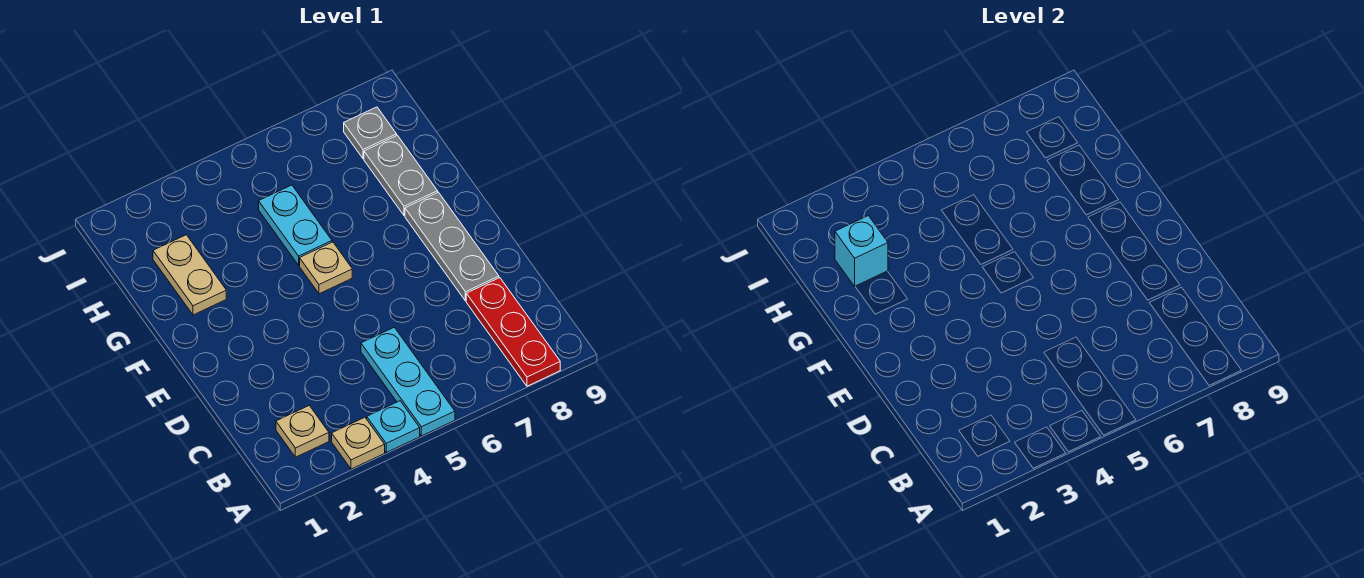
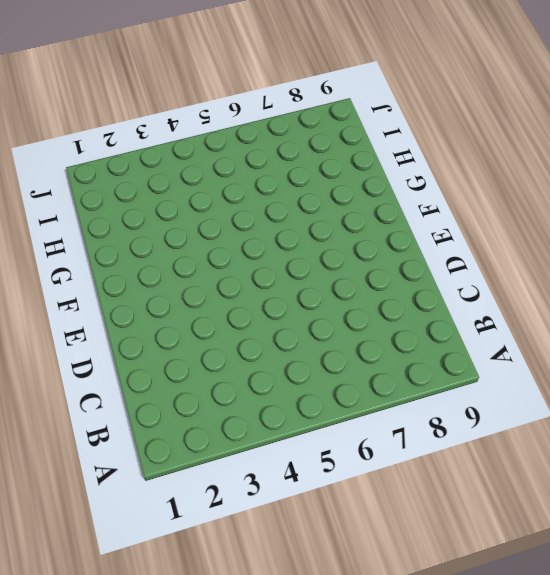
none -> tan plate A3 level 1
none -> cyan plate A4 level 1
none -> cyan plate A5:C5 level 1

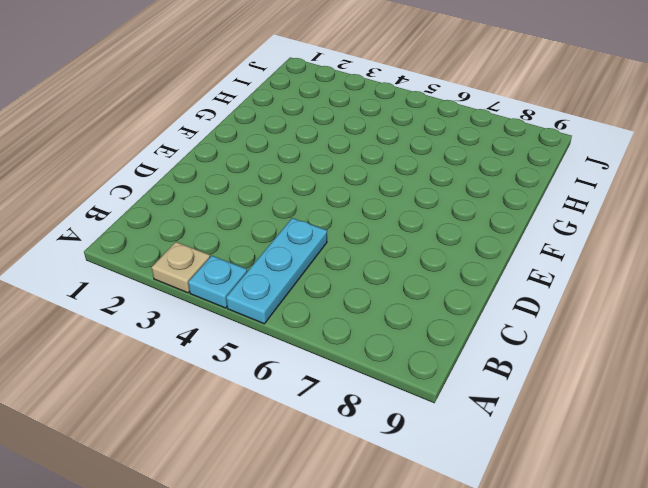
none -> red plate A8:C8 level 1
none -> tan plate B2 level 1
none -> grey plate D8:F8 level 1

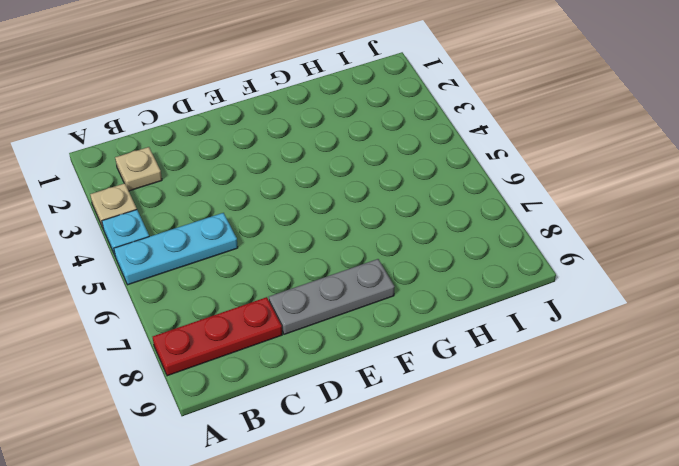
none -> tan plate F5 level 1
none -> tan plate G2:H2 level 1
none -> cyan plate G5:H5 level 1

